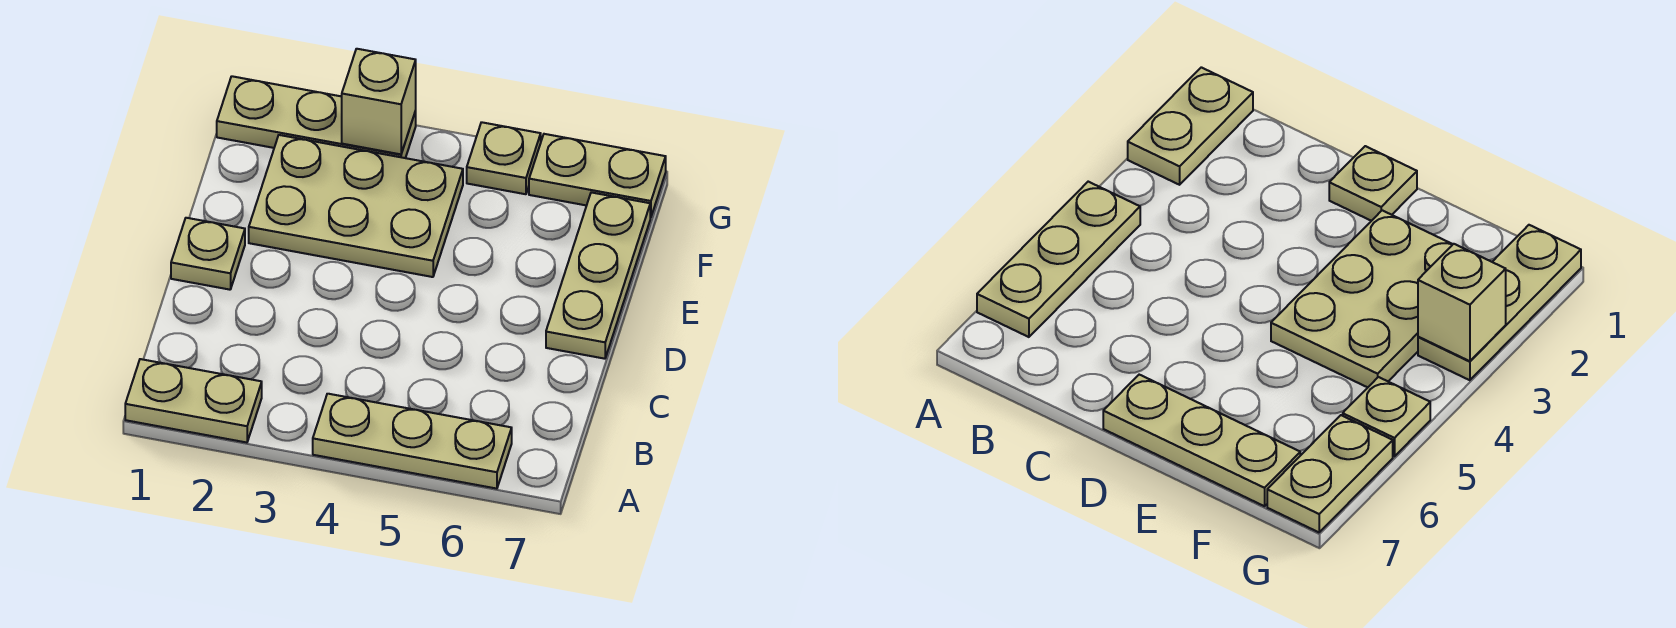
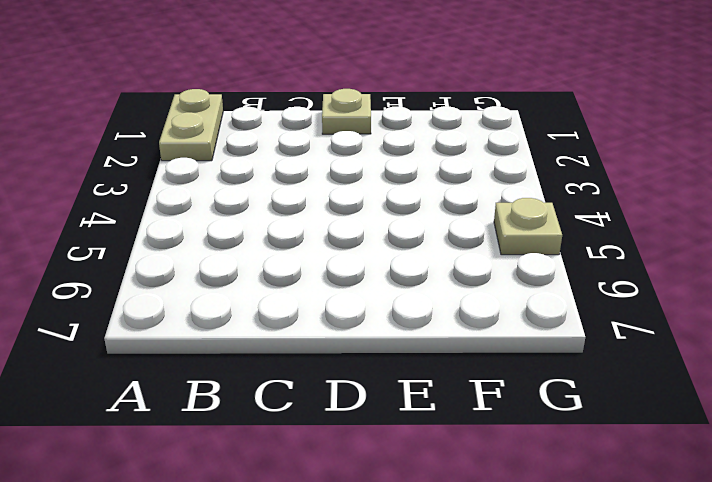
none -> tan plate A4:A6 level 1
none -> tan plate D7:F7 level 1

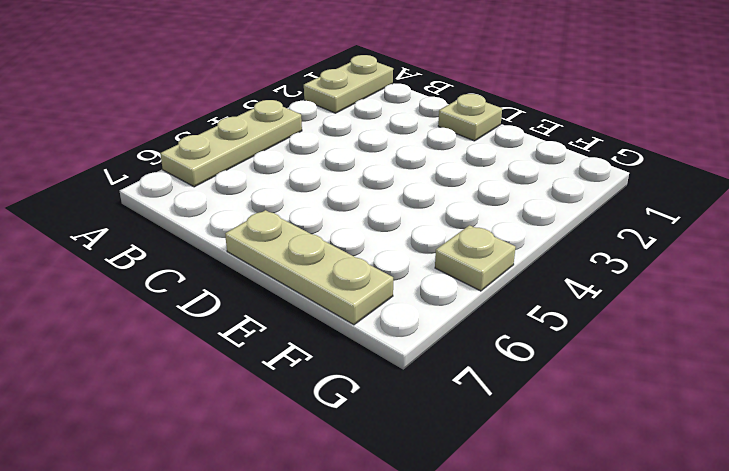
none -> tan plate E2:F4 level 1
none -> tan plate G1:G3 level 1

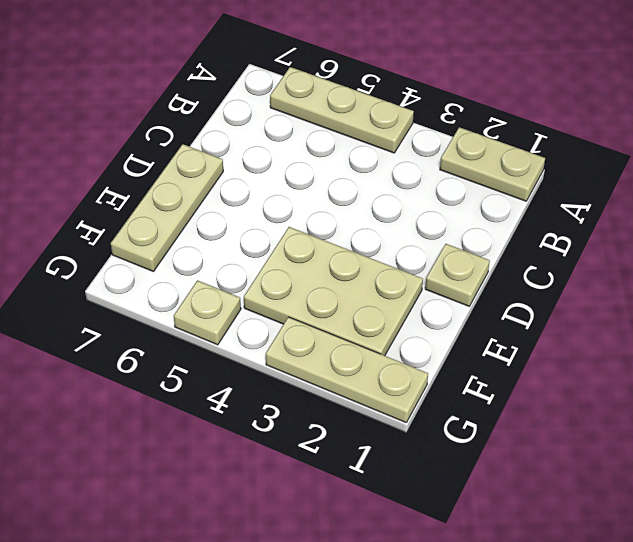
none -> tan plate G6:G7 level 1
none -> tan brick G3 level 2

